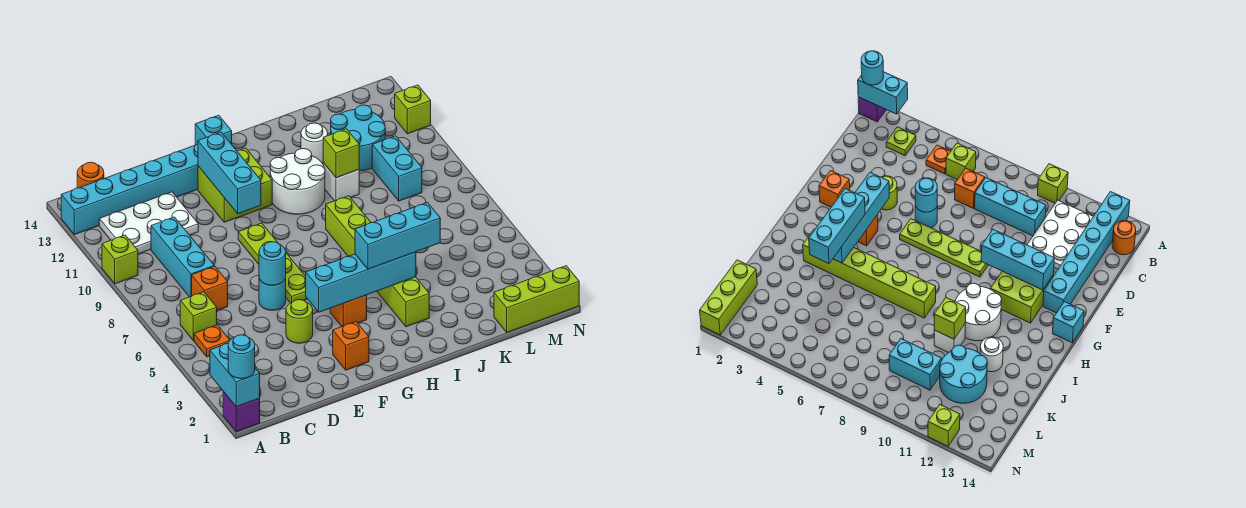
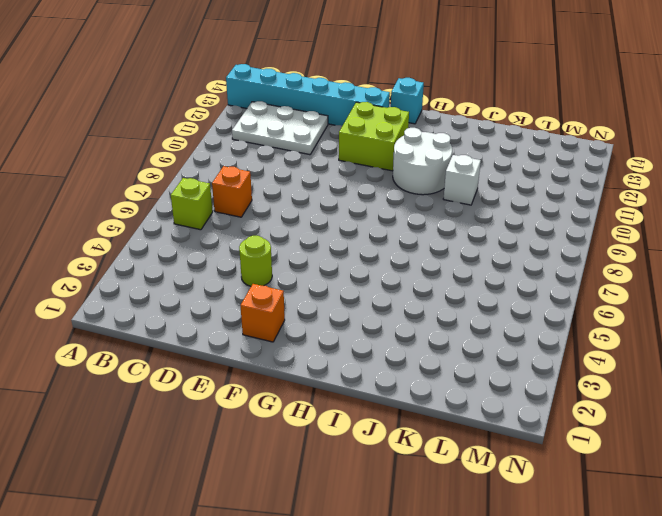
none -> purple brick A1 level 1
none -> lime brick A10 level 1
none -> lime plate B3 level 1
none -> orange plate B5 level 1

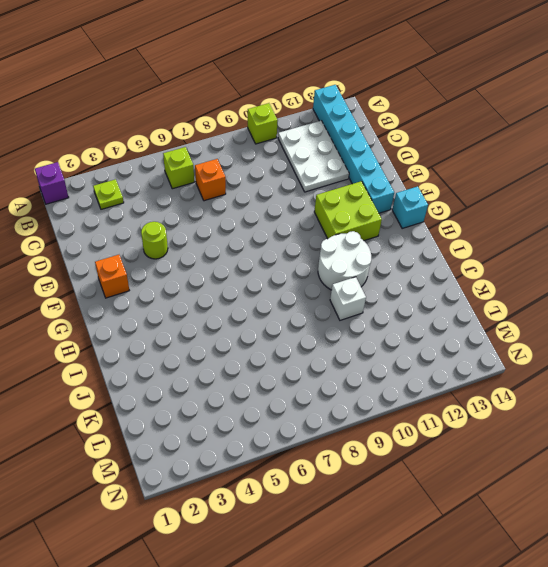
none -> orange plate B5 level 1
none -> orange round brick B14 level 1
none -> cyan brick C8:C10 level 1
none -> cyan round brick E6 level 1

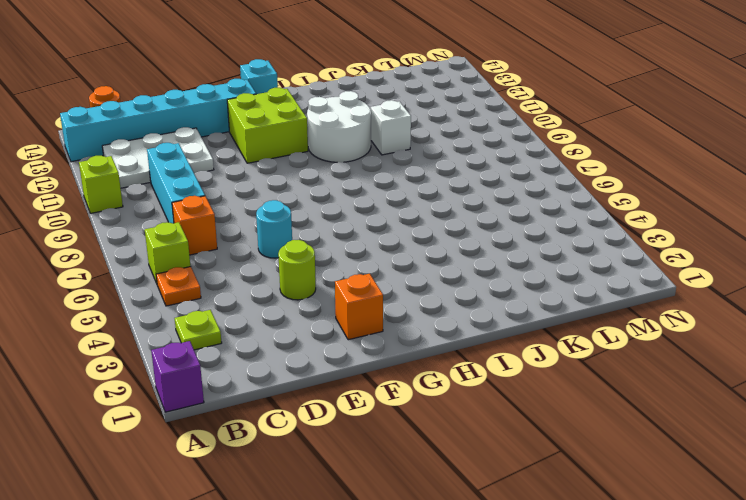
none -> lime plate F6:F9 level 1
none -> orange brick G4 level 1
none -> lime brick I3:I8 level 1
none -> white round brick J12 level 1

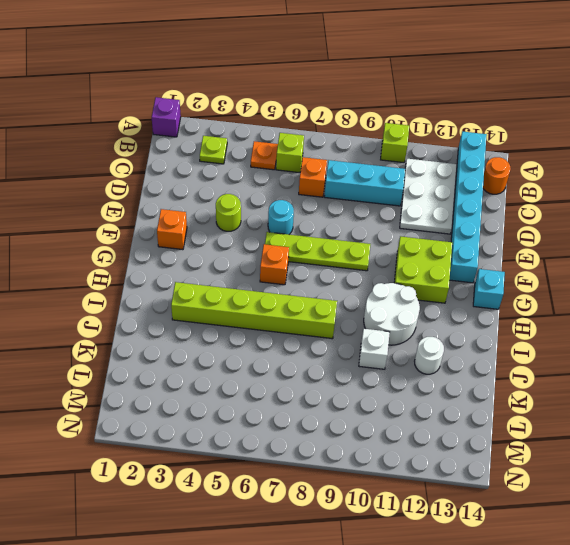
orange brick G6 level 1 -> orange brick G4 level 1
none -> cyan round brick K11:L12 level 1
none -> lime brick L1:N1 level 1
none -> cyan brick L9:L10 level 1
none -> lime brick N12 level 1

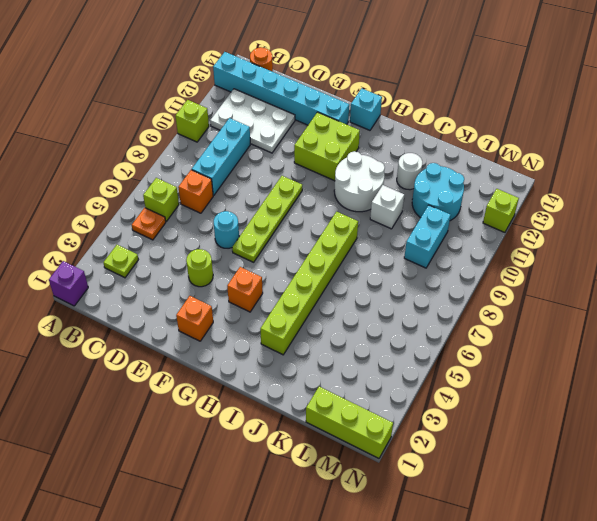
none -> cyan brick A1:A2 level 2
none -> cyan round brick E6 level 2
none -> cyan brick F4:I4 level 2
none -> cyan brick F10:F12 level 2

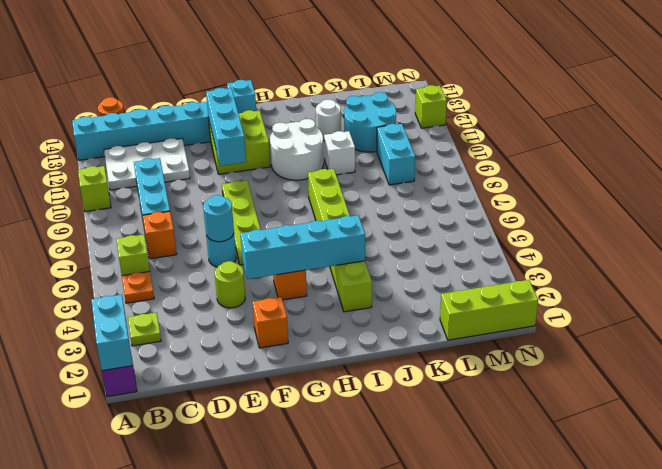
none -> lime brick J10 level 2
none -> cyan round brick A1 level 3
none -> cyan brick H4:J4 level 3

